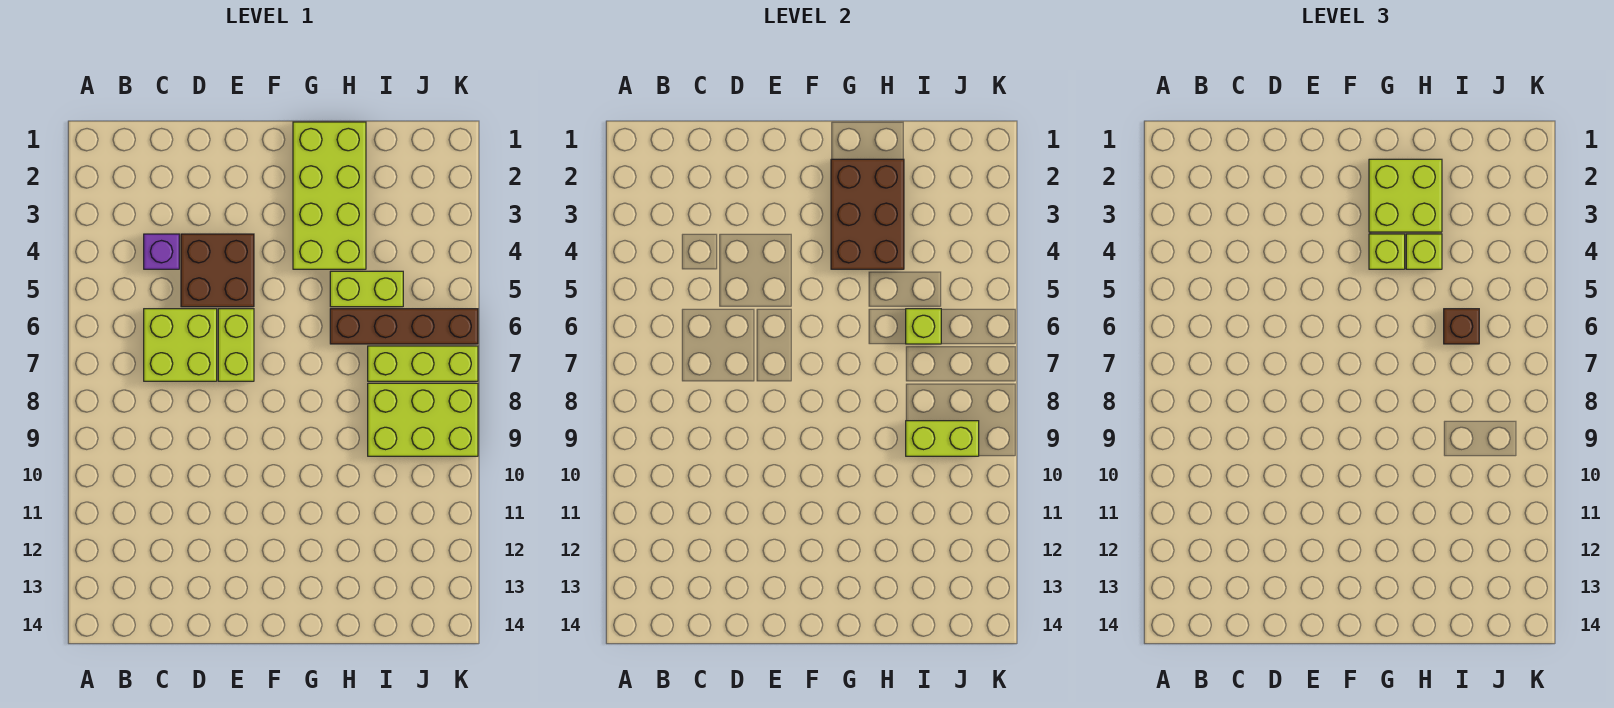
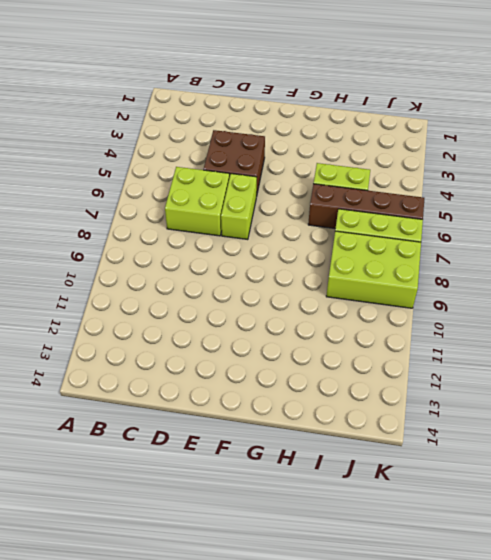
none -> purple brick C4 level 1
none -> lime brick G1:H4 level 1
none -> brown brick G2:H4 level 2

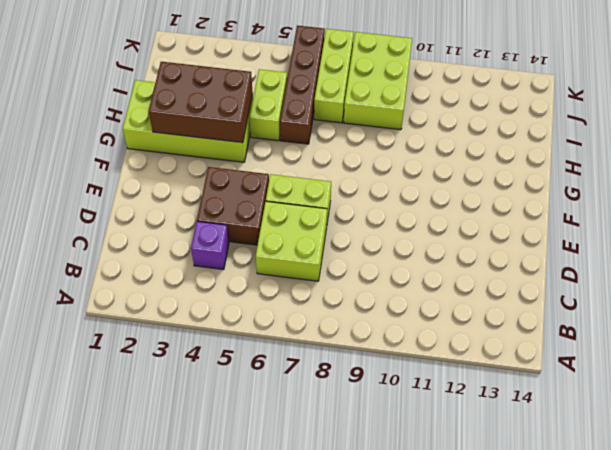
none -> lime brick I6 level 2
none -> lime brick I9:J9 level 2
none -> lime brick G2:H3 level 3

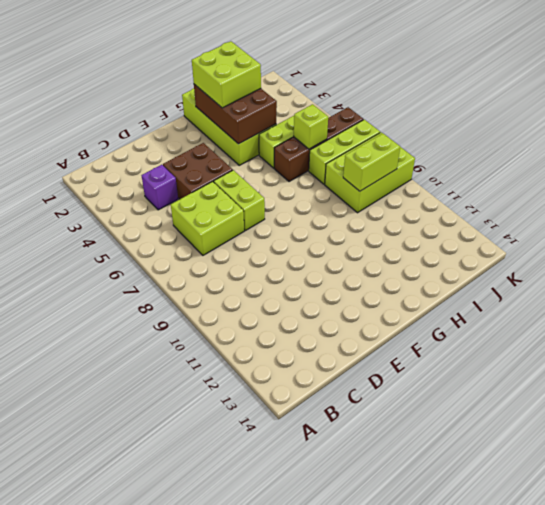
none -> lime brick G4 level 3
none -> lime brick H4 level 3
none -> brown brick I6 level 3

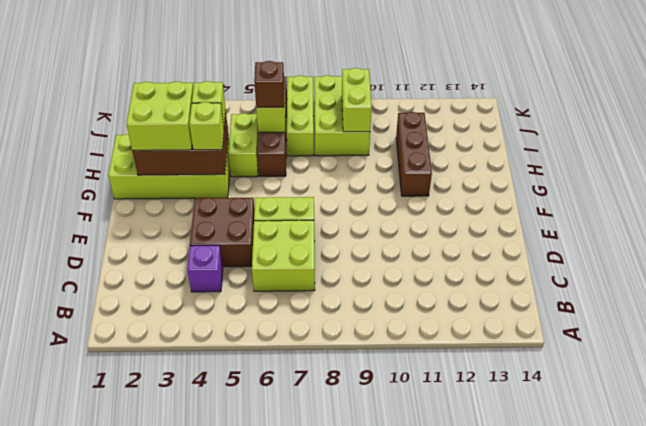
brown brick G11:I11 level 1 -> none

